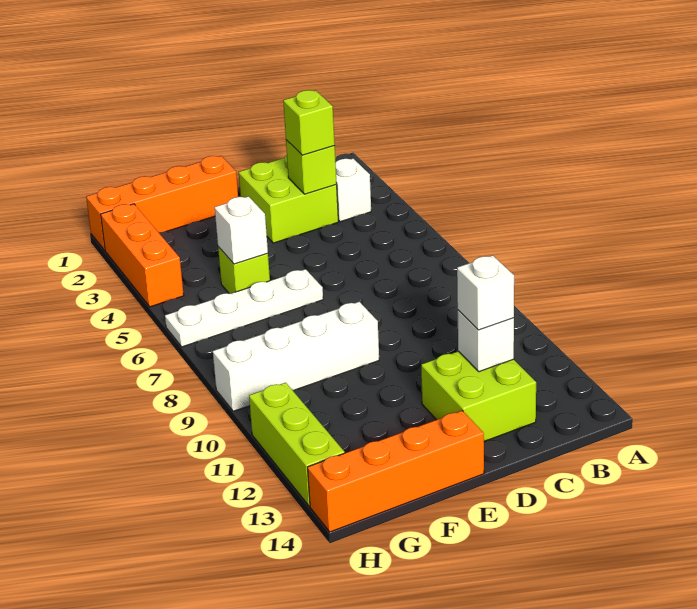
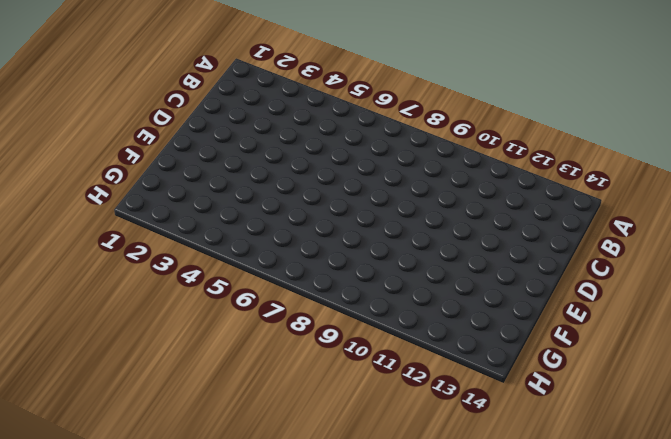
none -> white brick B3 level 1
none -> lime brick C2:D3 level 1
none -> lime brick C12:D13 level 1

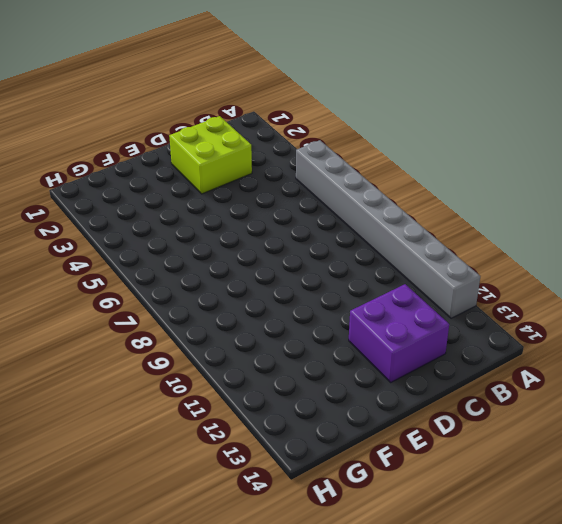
grey brick A5:A12 level 1 -> none
purple brick C12:D13 level 1 -> lime brick C12:D13 level 1
none -> white brick B3 level 1
none -> orange brick E1:H1 level 1
none -> white plate E6:H6 level 1

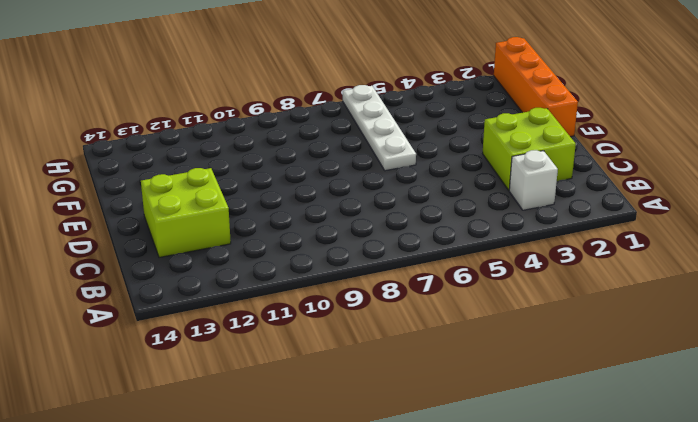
none -> white brick E9:H9 level 1
none -> orange brick E14:H14 level 1
none -> lime brick F5 level 1

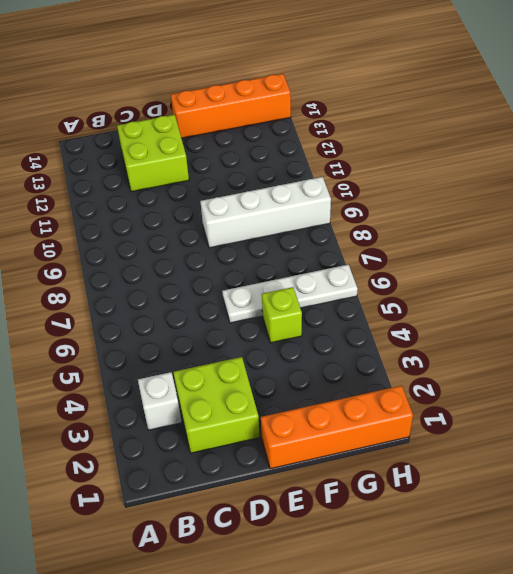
none -> orange brick H2:H4 level 1
none -> lime brick H11:H13 level 1
none -> lime brick C3 level 2

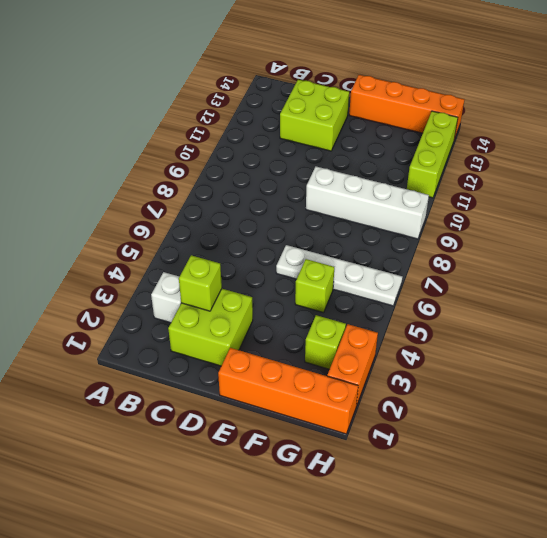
lime brick G3 level 1 -> lime brick C3 level 3
orange brick H2:H3 level 1 -> orange brick H2:H4 level 1
none -> white brick C12 level 2
none -> white brick F5 level 2
none -> white brick C12 level 3

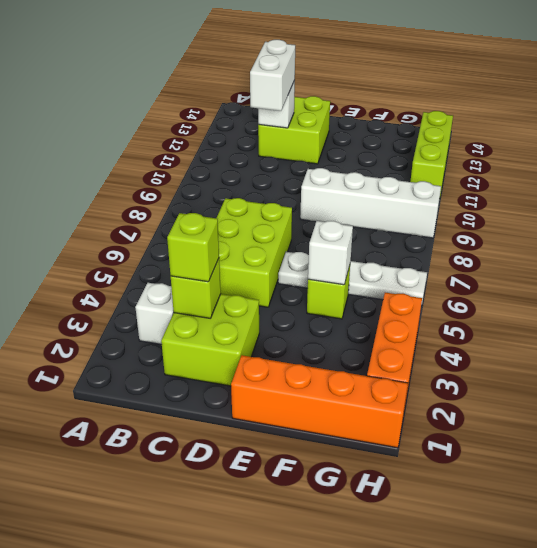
lime brick C5:D7 level 1 -> none
white brick C11:C12 level 3 -> white brick C12 level 3
none -> orange brick E14:H14 level 1

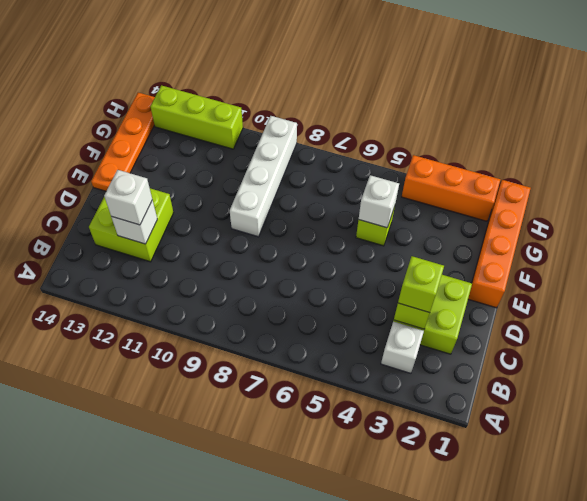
orange plate E14:H14 level 1 -> orange brick E14:H14 level 1
none -> white plate E6:H6 level 1

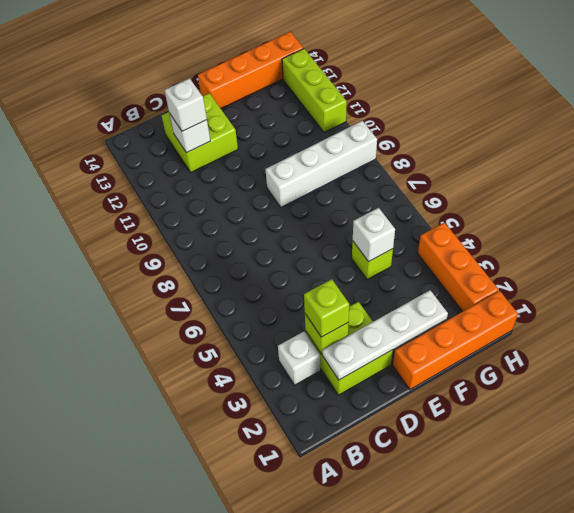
white plate C2:F2 level 2 -> white plate E6:H6 level 1

